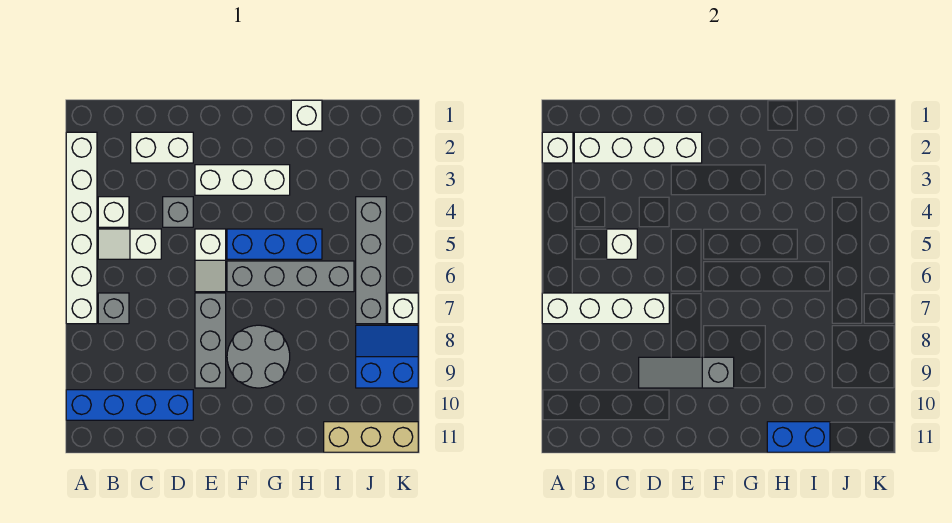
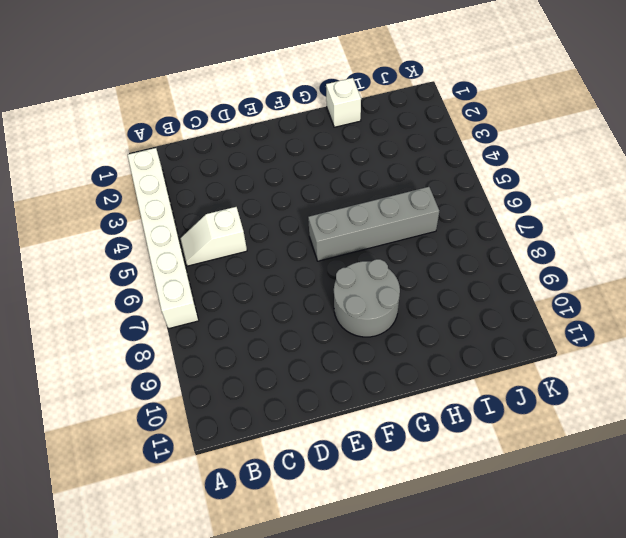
none -> blue brick A10:D10 level 1
none -> white brick B4 level 1
none -> grey brick B7 level 1

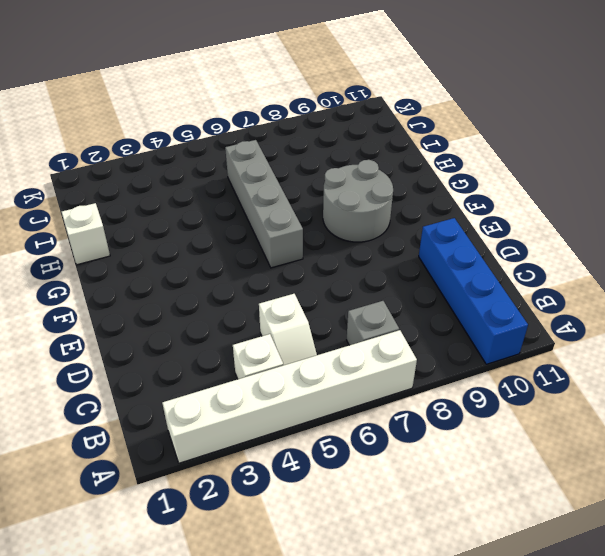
none -> white brick C2:D2 level 1
none -> grey brick D4 level 1
none -> white brick E3:G3 level 1

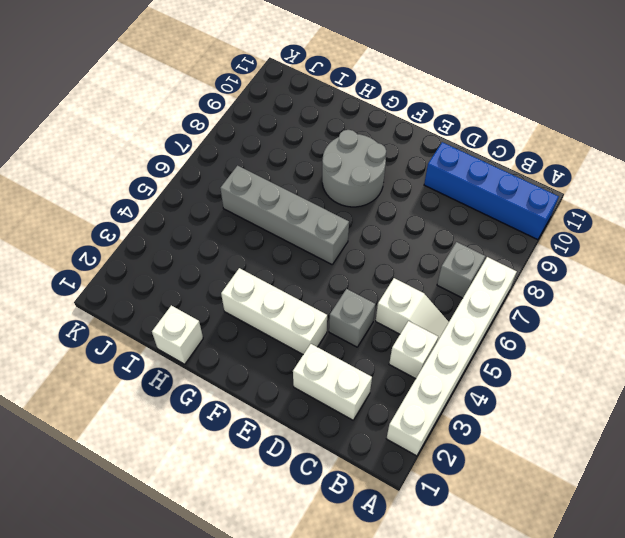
none -> white slope E5:E6 level 1 top 5
none -> grey brick E7:E9 level 1
none -> blue brick F5:H5 level 1

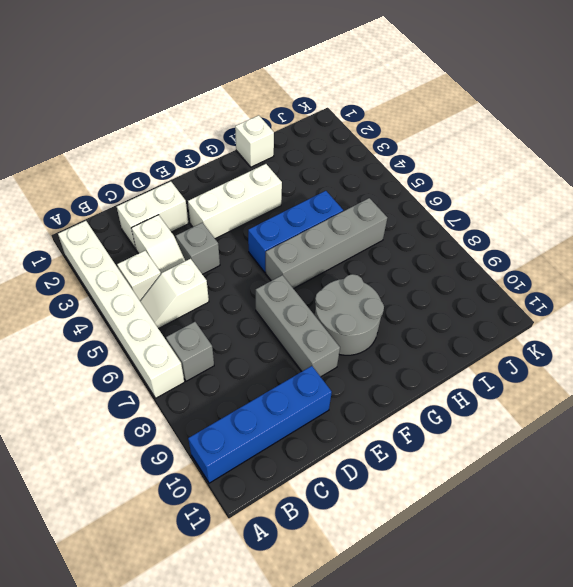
white slope C3:C4 level 1 top 3 -> white slope E5:E6 level 1 top 5
none -> tan brick I11:K11 level 1
none -> grey brick J4:J7 level 1
none -> blue slope J8:K9 level 1 top 9

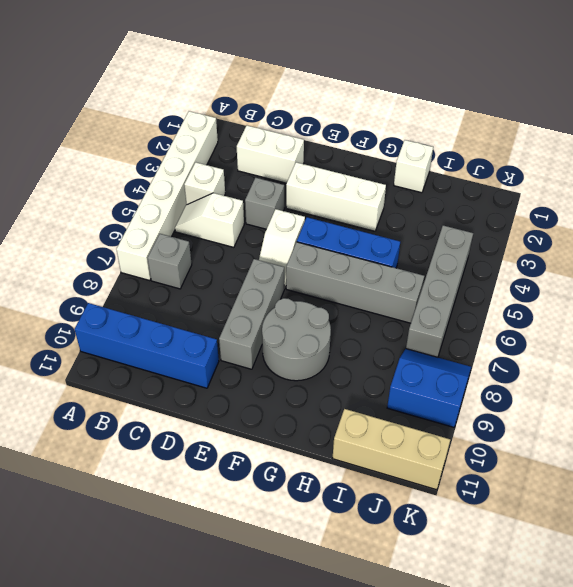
none -> white brick K7 level 1
none -> white brick A2 level 2
none -> white brick A7:D7 level 2

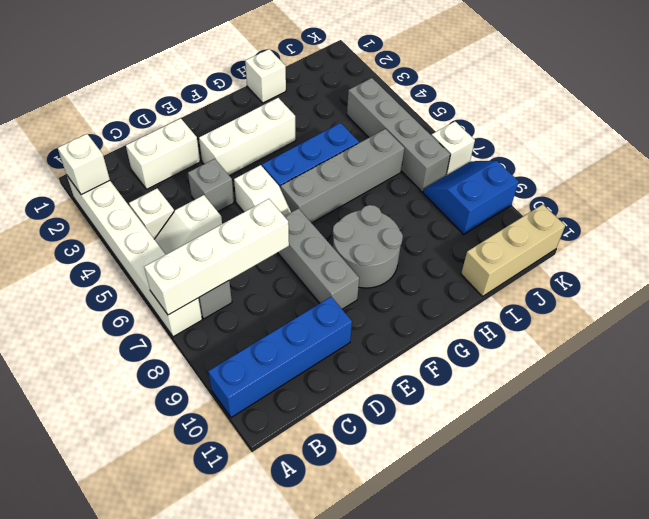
none -> white brick B2:E2 level 2
none -> white brick C5 level 2
none -> grey slope D9:F9 level 2 top F

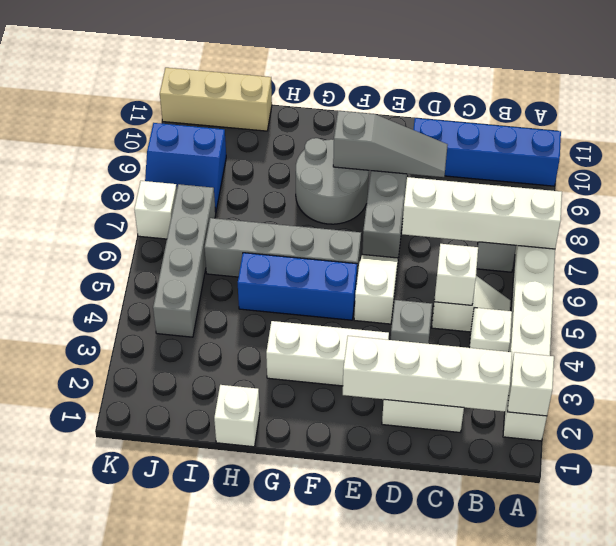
none -> blue brick H11:I11 level 2

